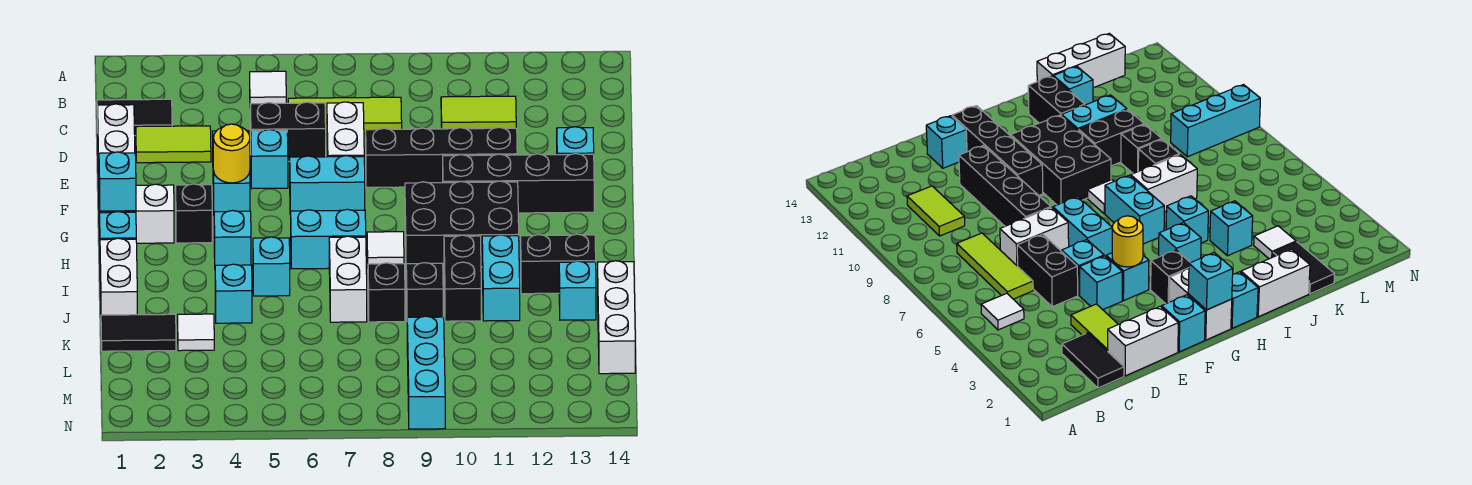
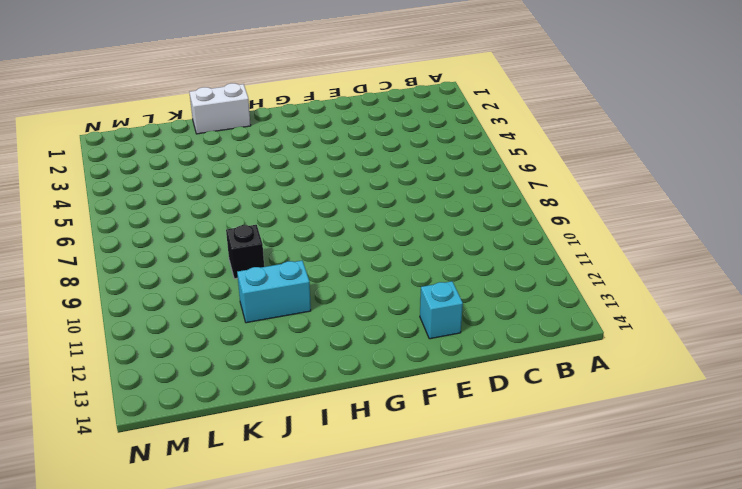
none -> white tile B5 level 1
none -> black tile C1:C2 level 1
none -> lime tile C6:C8 level 1
none -> lime tile C10:C11 level 1

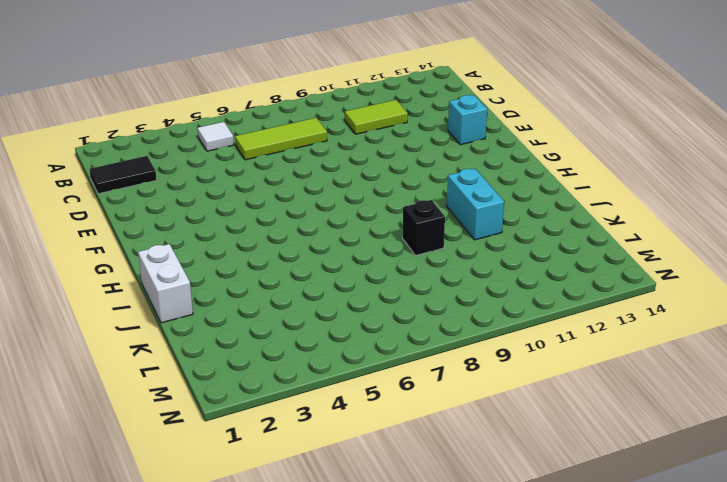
none -> white brick D1:E1 level 1
none -> lime tile D2:D3 level 1
none -> black brick D5:D6 level 1
none -> white brick D7:E7 level 1

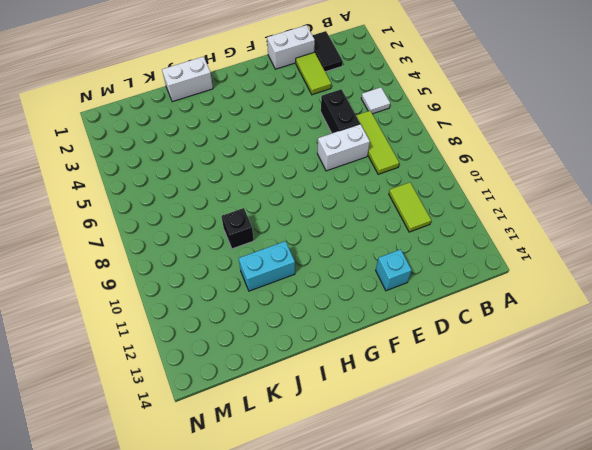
none -> cyan brick E4 level 1
none -> cyan brick E5 level 1
none -> black brick E8:E11 level 1
none -> cyan brick F1 level 1

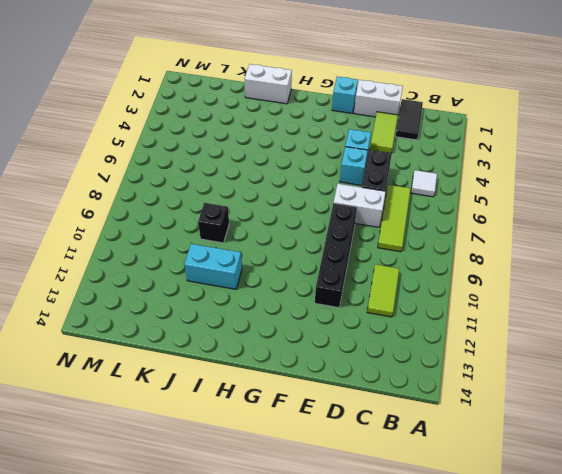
none -> cyan brick E13 level 1
none -> cyan brick F4 level 1
none -> cyan brick F6:F7 level 1
none -> black brick F10:F13 level 1

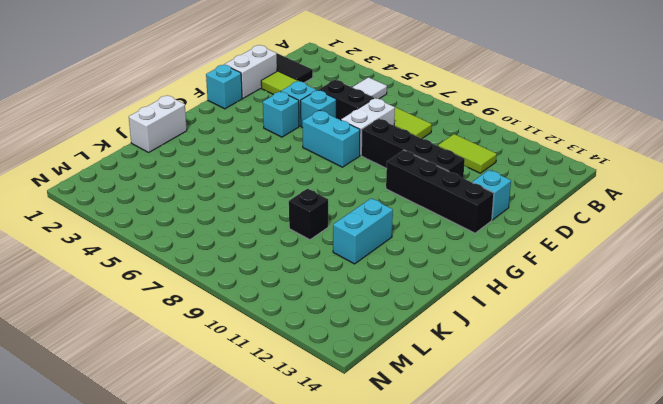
none -> white brick G1:G2 level 1
none -> black brick G3 level 1
none -> black brick G9:H11 level 1
none -> cyan brick H1 level 1

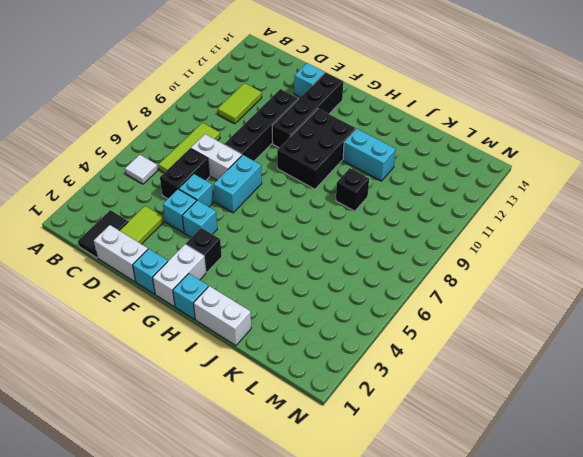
none -> cyan brick H4 level 1
none -> cyan brick H6:H7 level 1
none -> white tile H8 level 1
none -> cyan brick I5 level 1

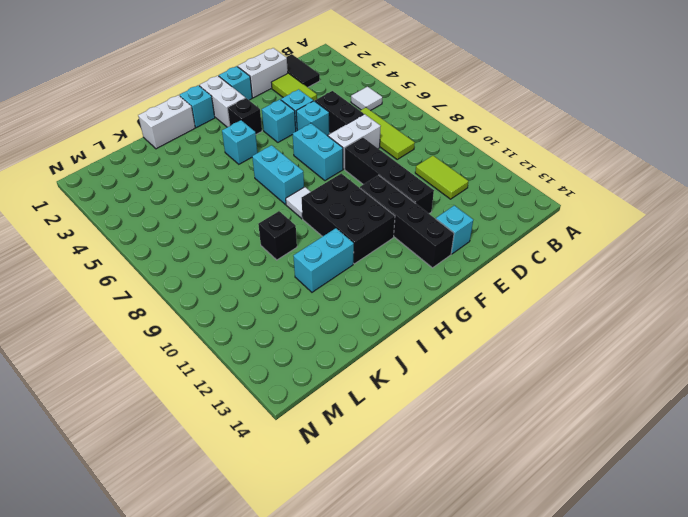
none -> cyan brick I5 level 1
none -> white brick I7:J7 level 1
none -> black brick I10:J10 level 1
none -> black brick I12:I13 level 1

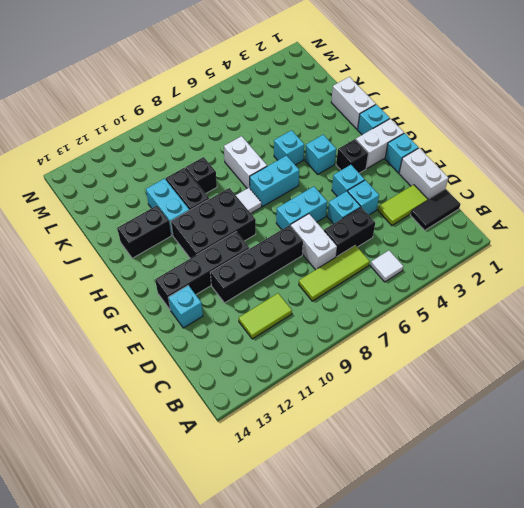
none -> cyan brick J4 level 1
none -> black brick J8 level 1
none -> cyan brick J13 level 1
none -> white brick J14:L14 level 1

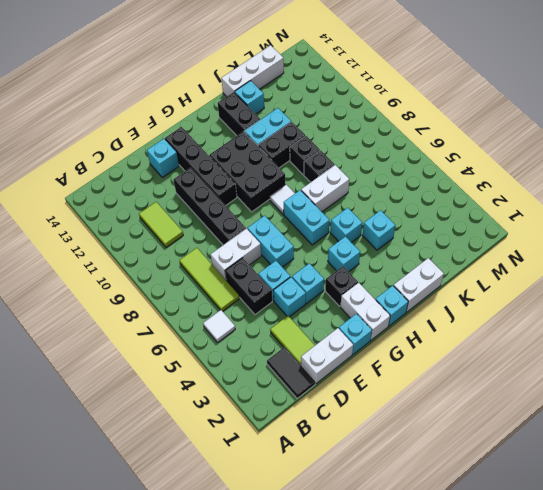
none -> black tile K1:K2 level 1
none -> white tile K3 level 1
none -> cyan brick L9:N9 level 1
none -> yellow round brick F4 level 2

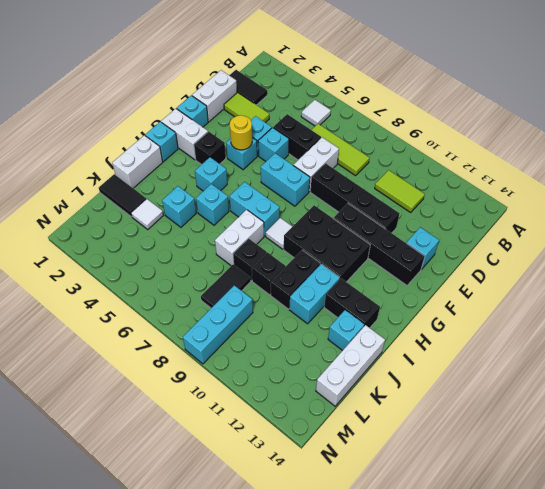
black tile K8:L8 level 1 -> none
none -> cyan brick G1 level 2

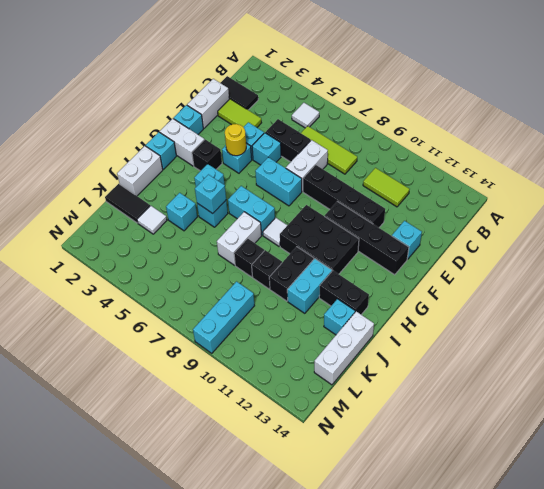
cyan brick I5 level 2 -> cyan brick G1 level 2

